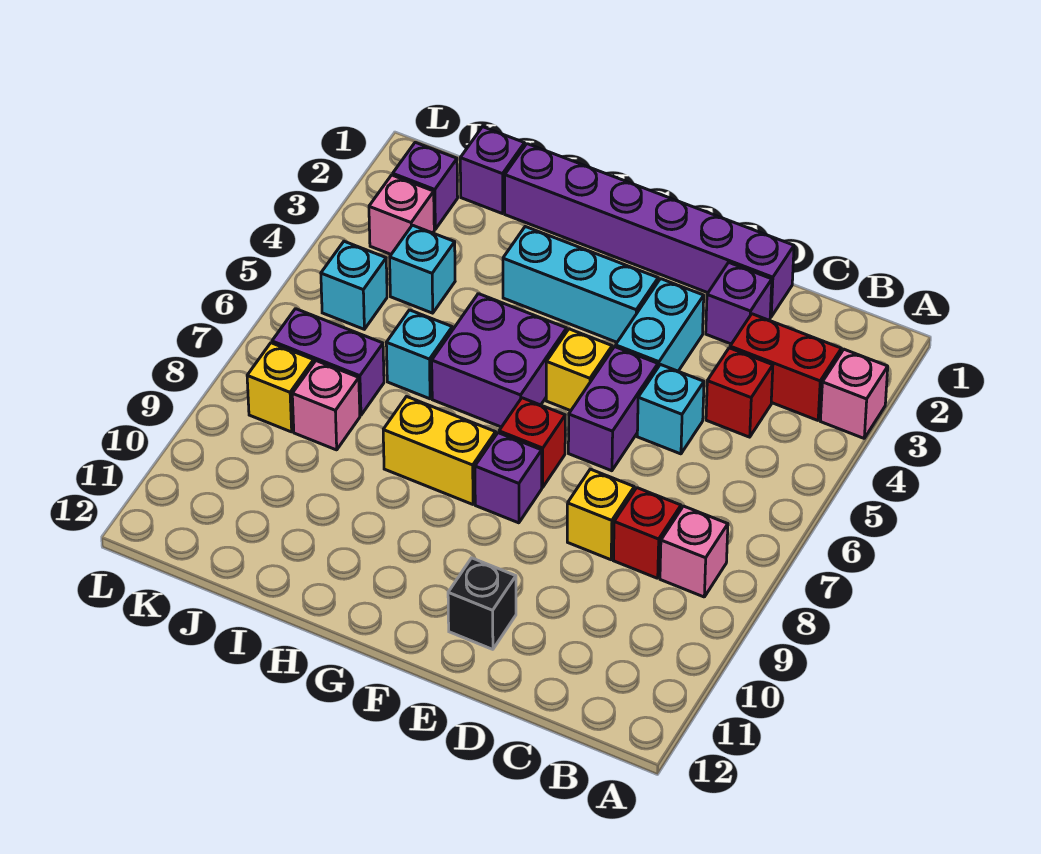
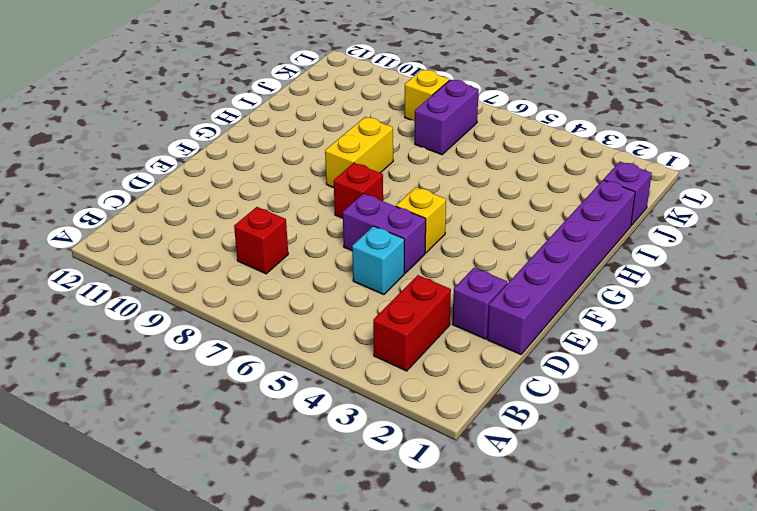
none -> pink brick A3 level 1
none -> pink brick B8 level 1
none -> red brick C4 level 1

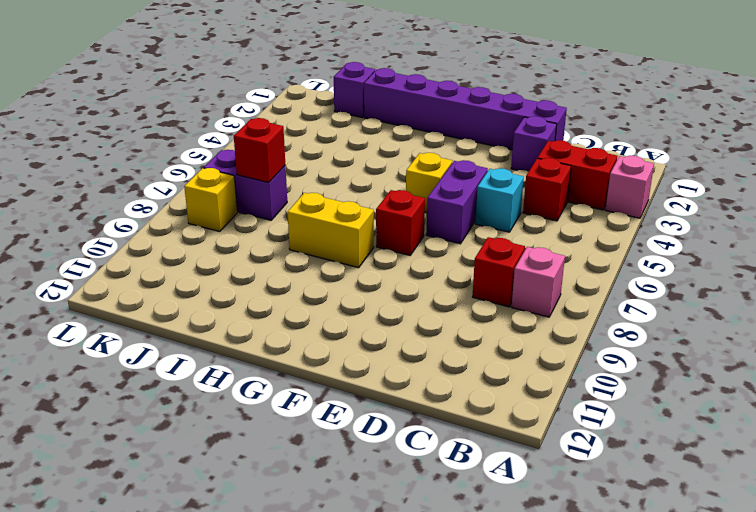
red brick J7 level 2 -> none
none -> yellow brick D8 level 1
none -> cyan brick E3:E4 level 1
none -> black brick E11 level 1

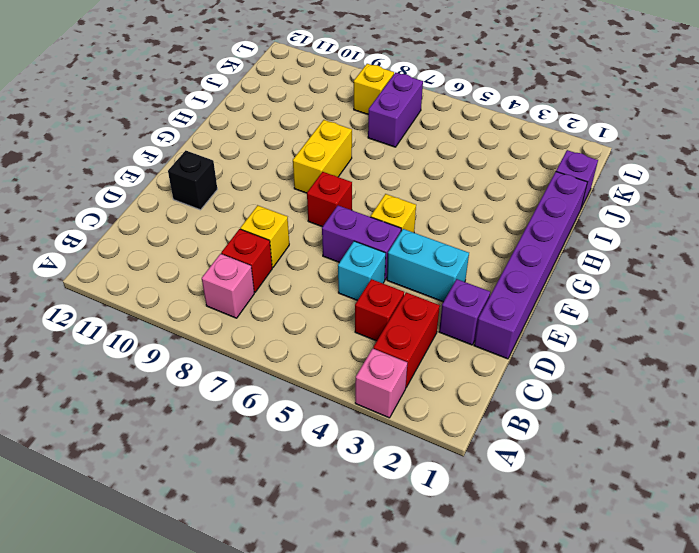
none -> cyan brick F3:H3 level 1
none -> purple brick F8 level 1
none -> purple brick G5:H6 level 1

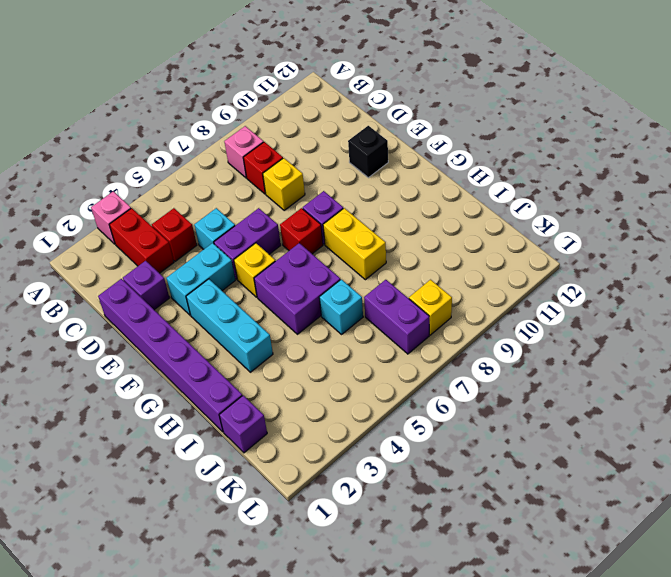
none -> cyan brick J4 level 1
none -> pink brick J8 level 1
none -> purple brick K2 level 1

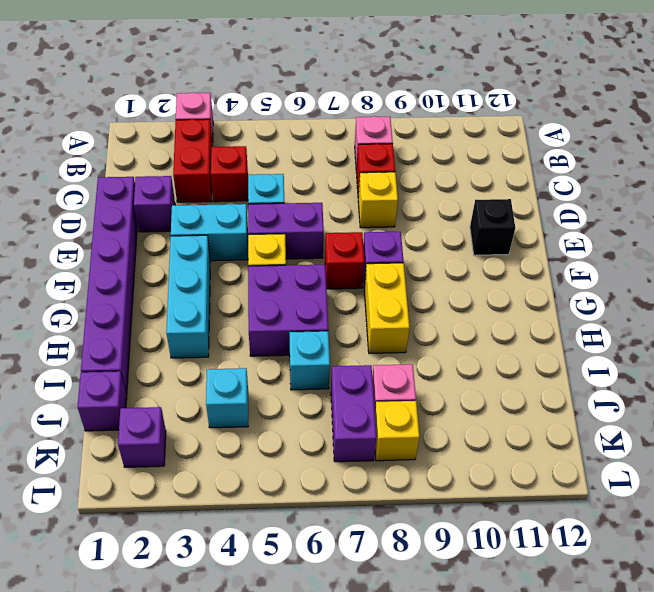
none -> pink brick K3 level 1
none -> cyan brick K5 level 1

